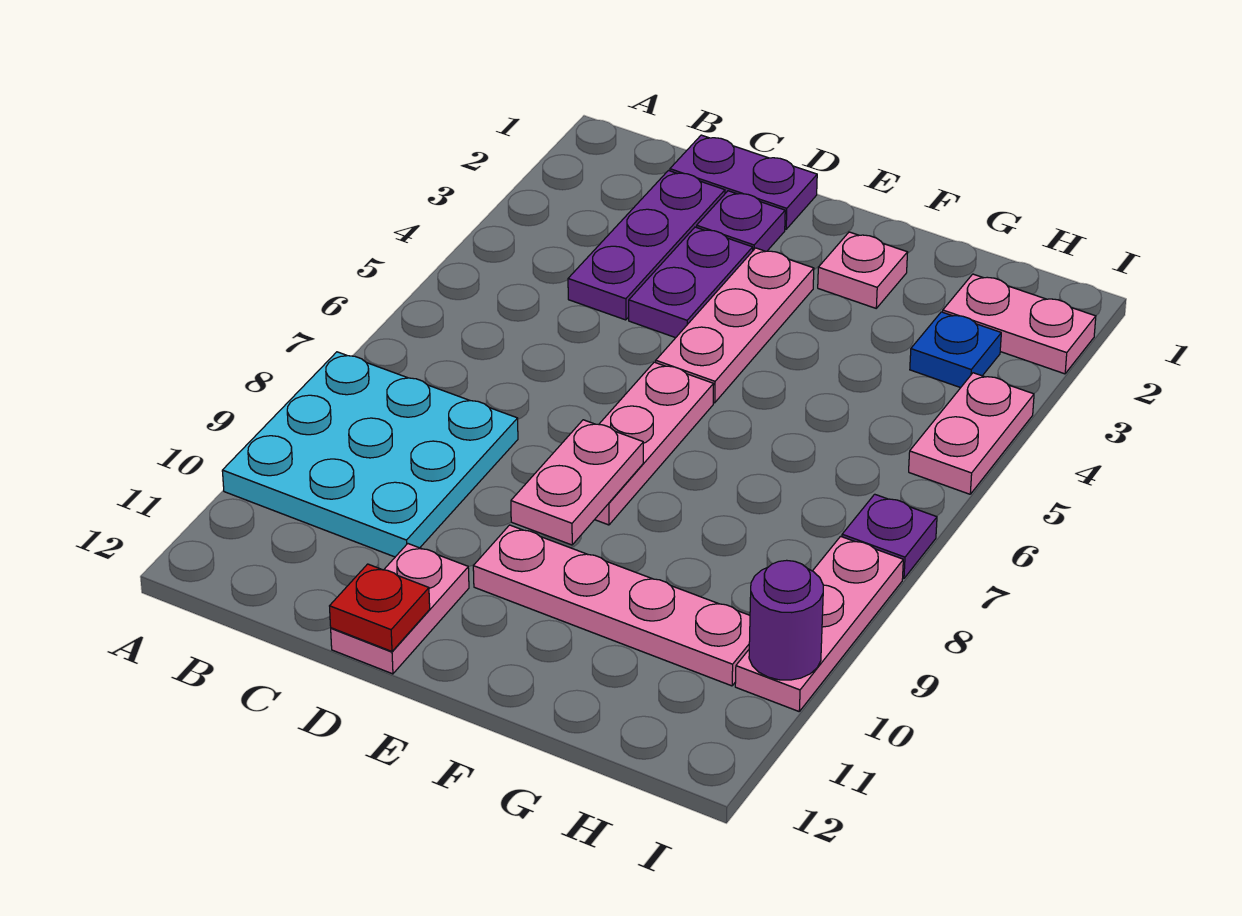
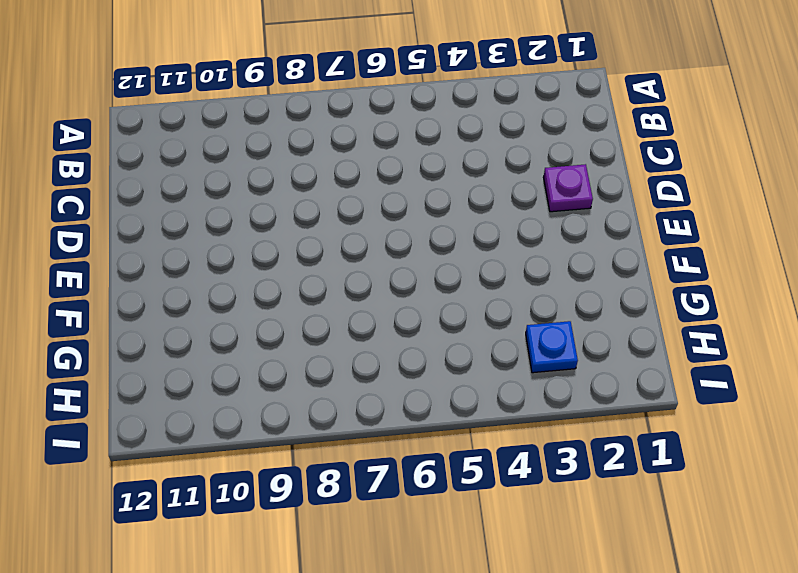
none -> cyan plate A8:C10 level 1
none -> purple plate C1:D1 level 1
none -> purple plate C2:C4 level 1

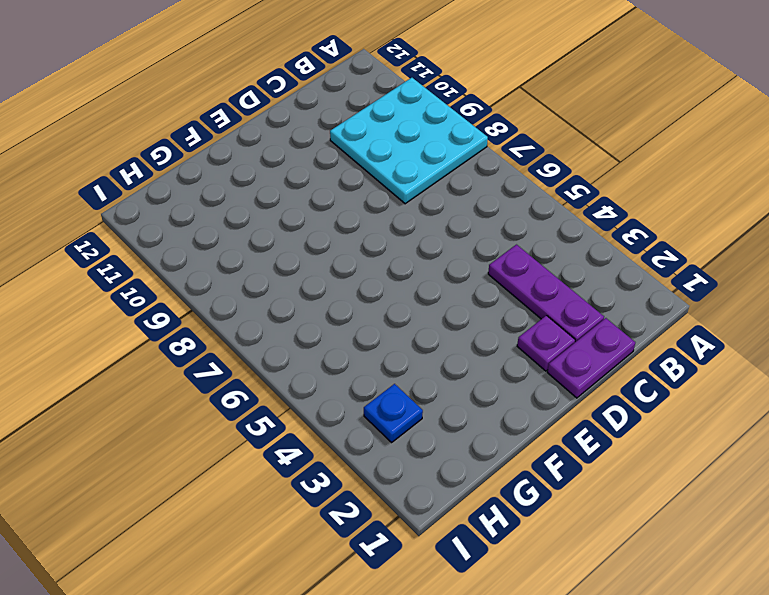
none -> purple plate D3:D4 level 1
none -> pink plate D11:D12 level 1
none -> pink plate E3:E5 level 1

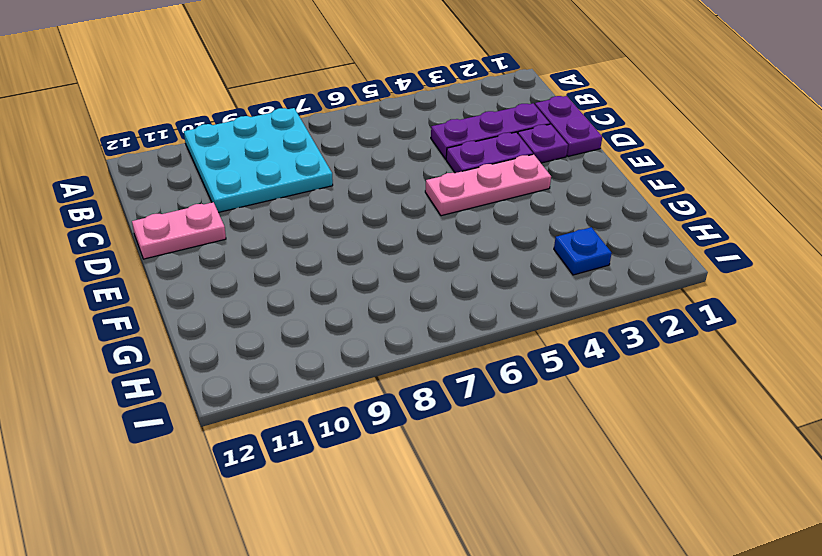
none -> pink plate E6:E8 level 1
none -> pink plate E10:H10 level 1
none -> pink plate F2 level 1

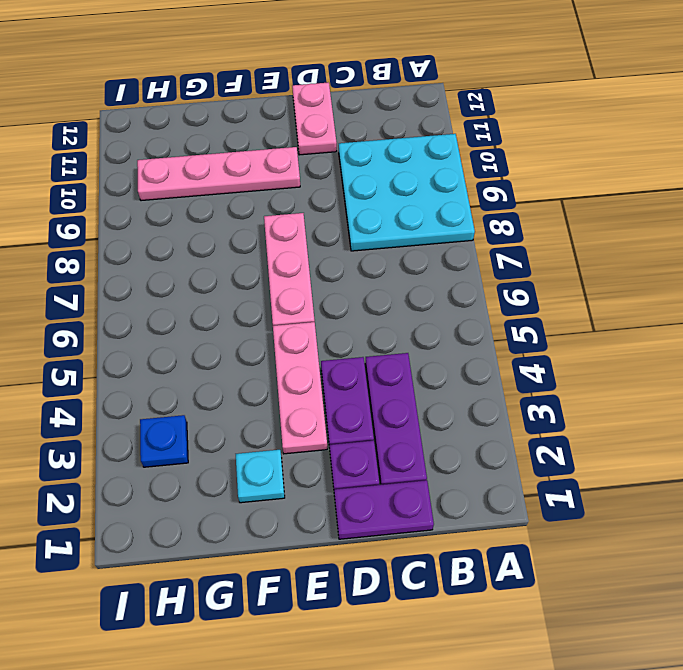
cyan plate F2 level 1 -> pink plate F2 level 1
none -> pink plate H2:I2 level 1
none -> pink plate I4:I5 level 1
none -> purple plate I7 level 1

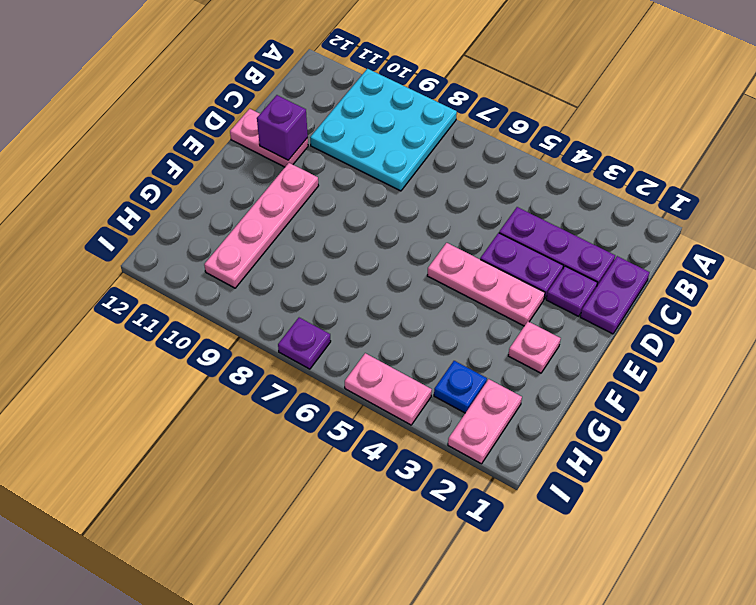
purple brick D11 level 2 -> none
none -> pink plate E6:E8 level 1
none -> pink plate I8:I10 level 1
none -> red plate D12 level 2

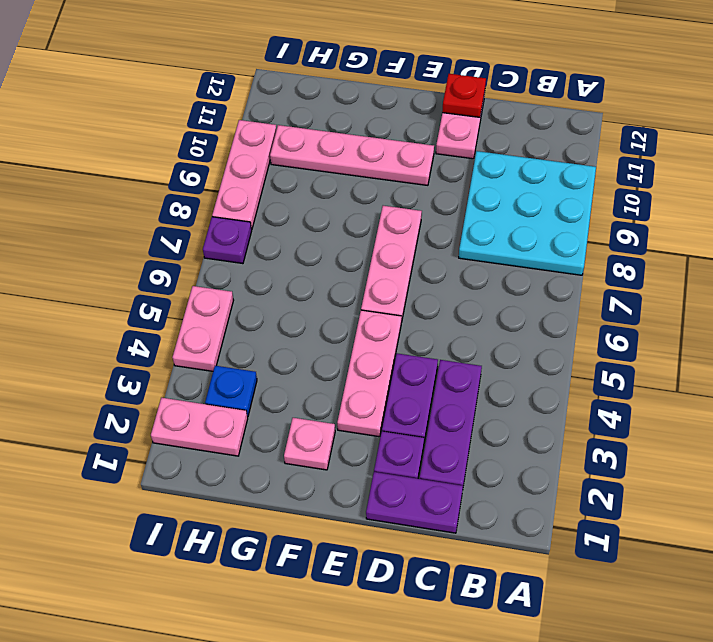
none -> pink plate E8:E9 level 2
none -> purple round brick I10 level 2

